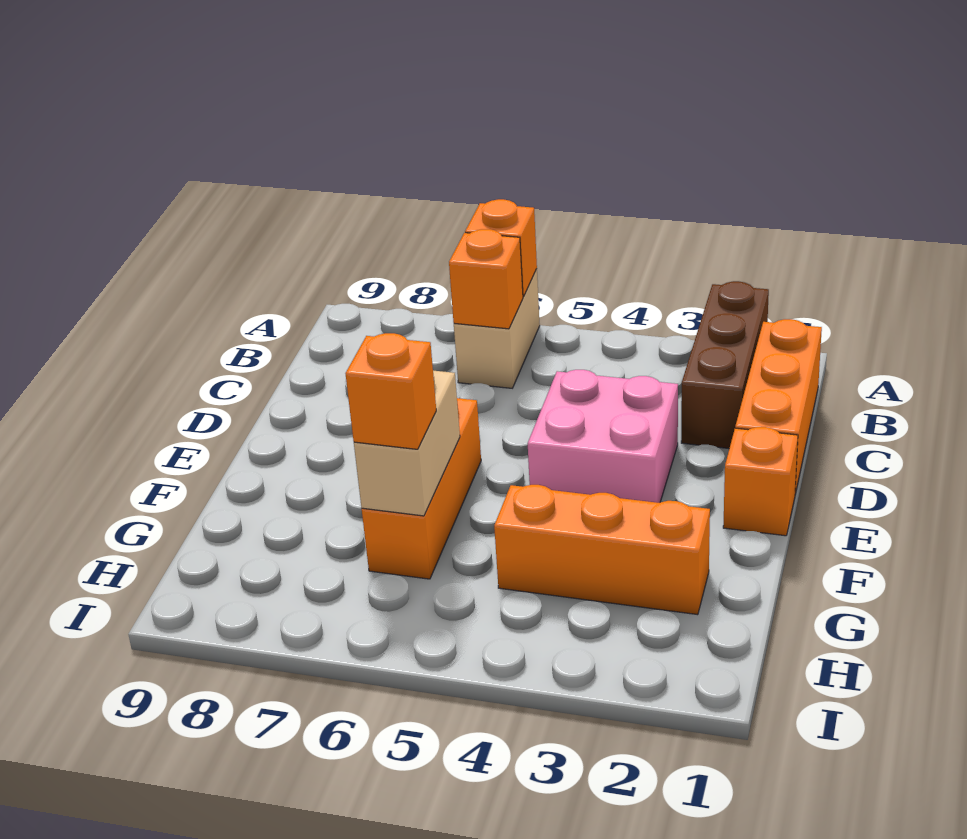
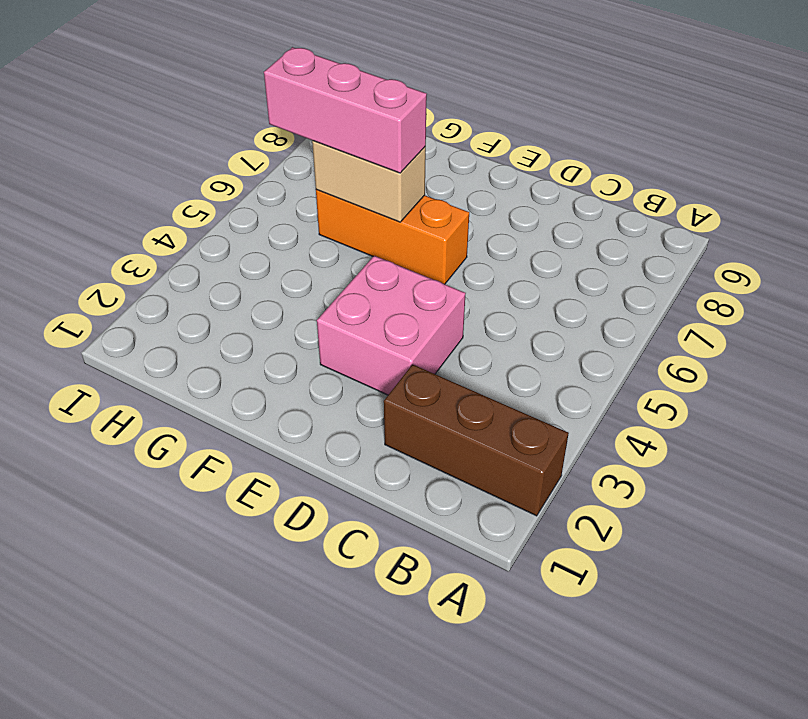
pink brick F6:H6 level 3 -> orange brick G6 level 3
none -> tan brick A6:B6 level 1
none -> orange brick B1:D1 level 1

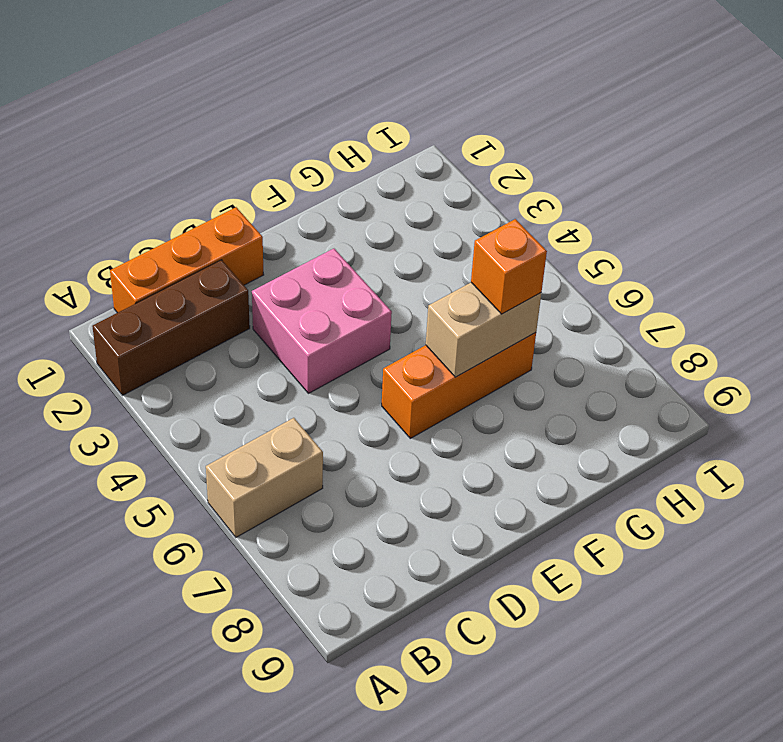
none -> orange brick E1 level 1
none -> orange brick G2:G4 level 1

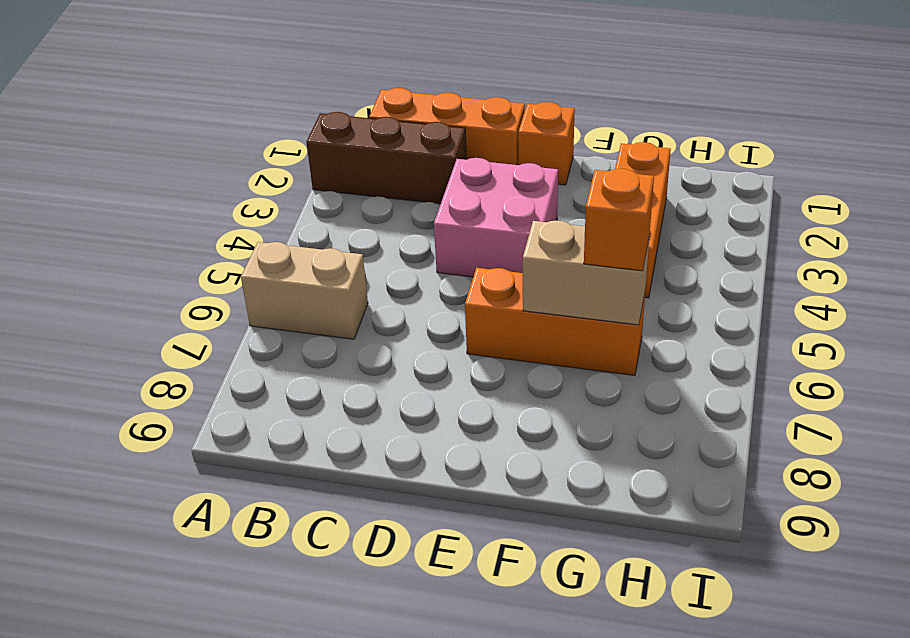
none -> orange brick A6 level 2
none -> orange brick B6 level 2

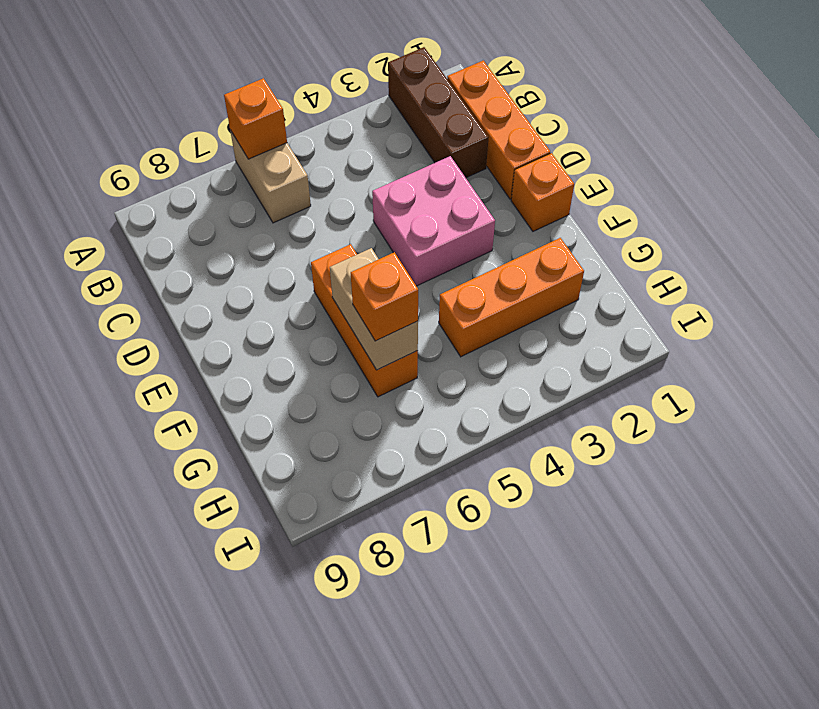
none -> orange brick B6 level 2

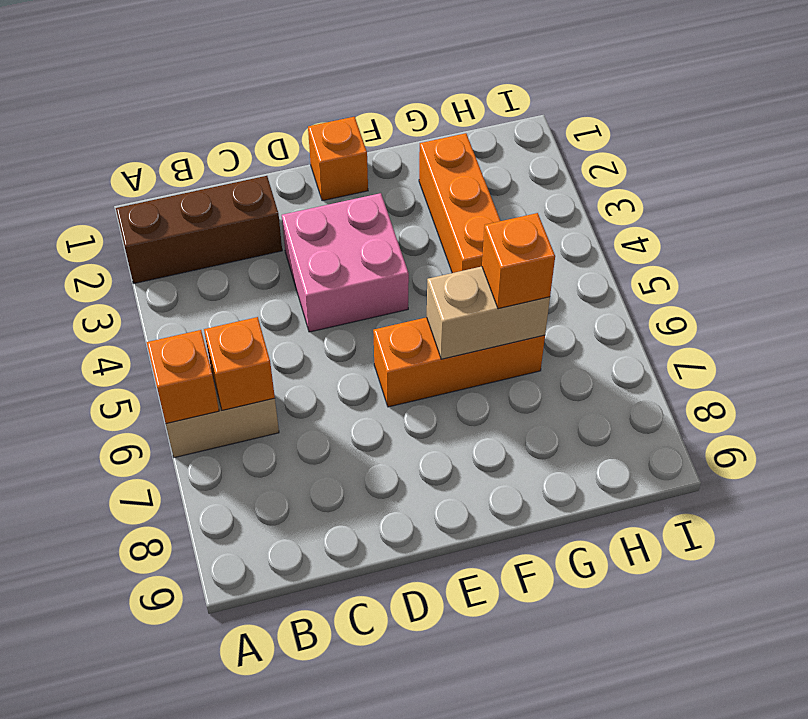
none -> orange brick B1:D1 level 1

